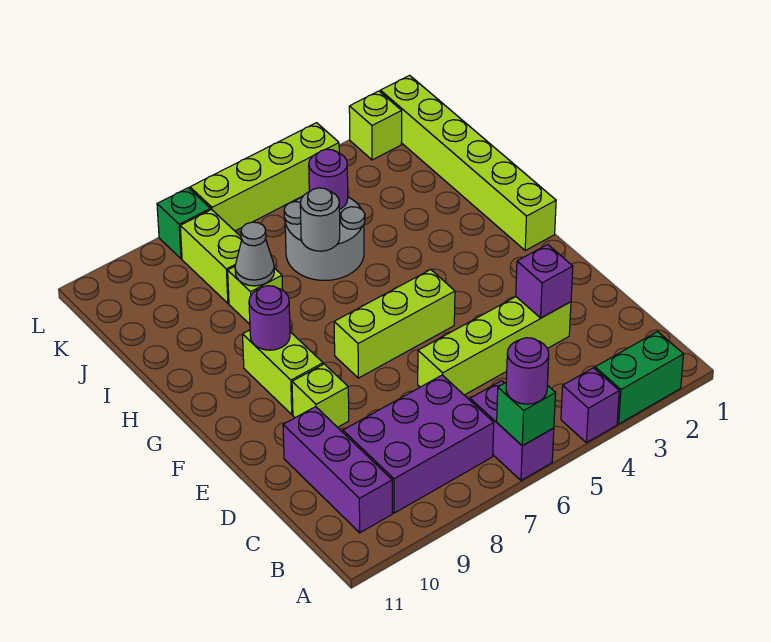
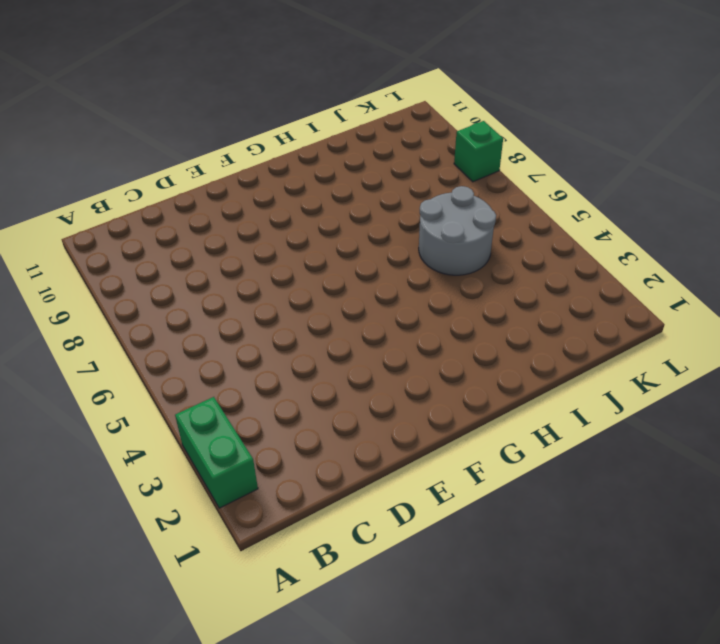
none -> purple brick A4 level 1
none -> purple brick A6:B6 level 1
none -> purple brick B7:C9 level 1

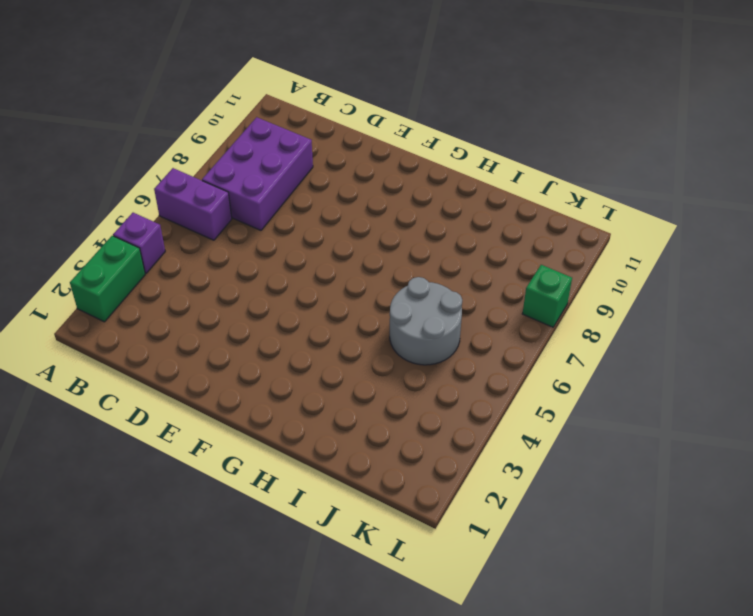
none -> purple brick B10:D10 level 1
none -> lime brick D3:D6 level 1
none -> lime brick E9 level 1

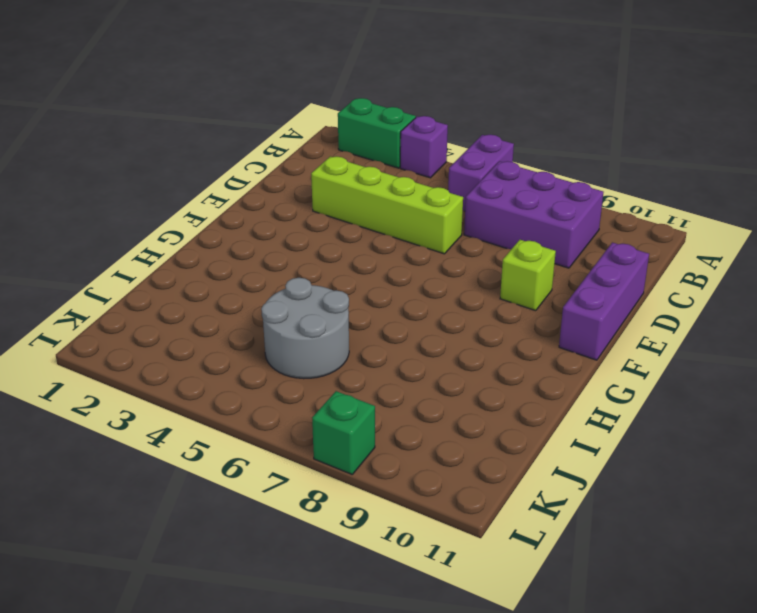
purple brick D11:F11 level 1 -> purple brick B10:D10 level 1
none -> lime brick F5:F7 level 1
none -> lime brick F9:G9 level 1
none -> lime brick G1:L1 level 1

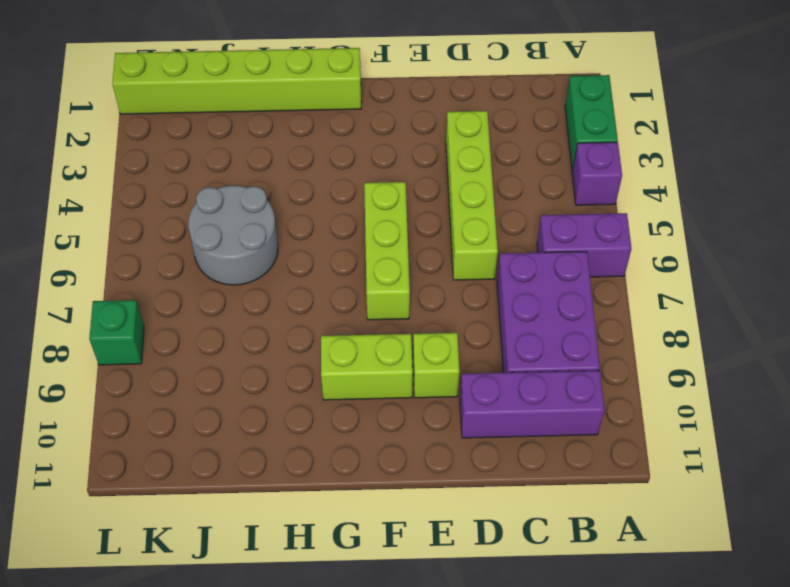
none -> lime brick I8 level 1
none -> lime brick J8:K8 level 1
none -> lime brick L2 level 1

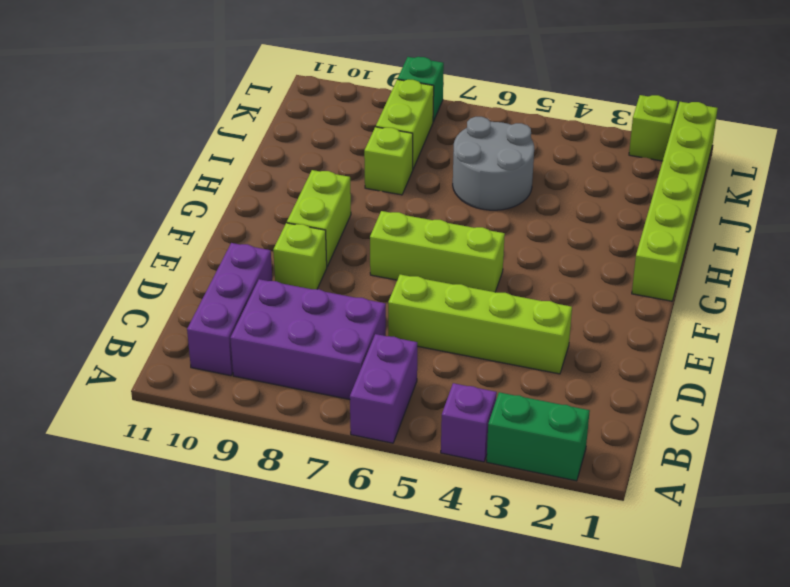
none -> lime brick L4:L7 level 1
none -> green brick A6 level 2
none -> purple brick D3 level 2

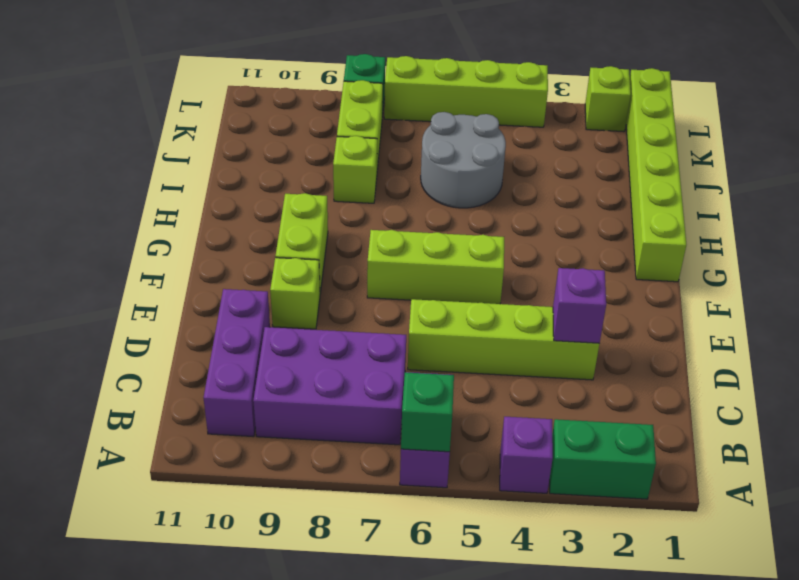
none -> purple round brick G9 level 2
none -> grey round brick I6 level 2
none -> grey cone I8 level 2

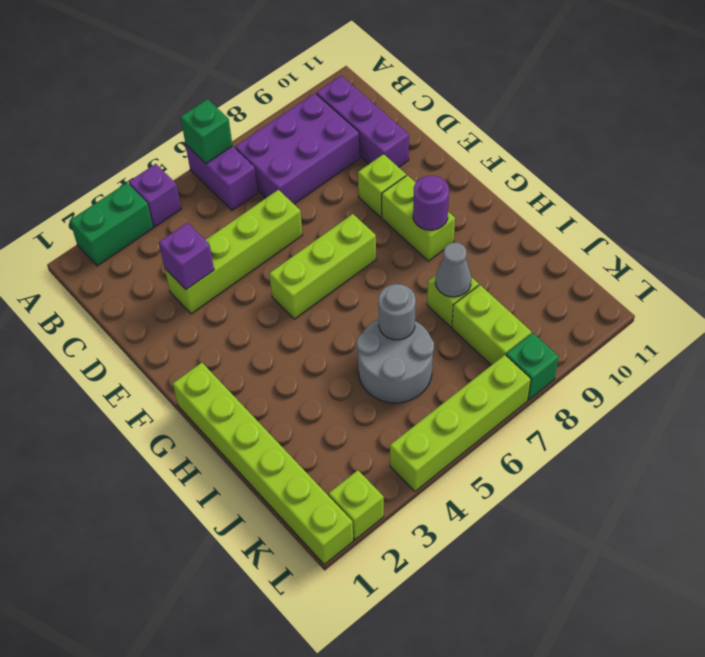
none -> purple round brick J5 level 2
none -> purple round brick A6 level 3

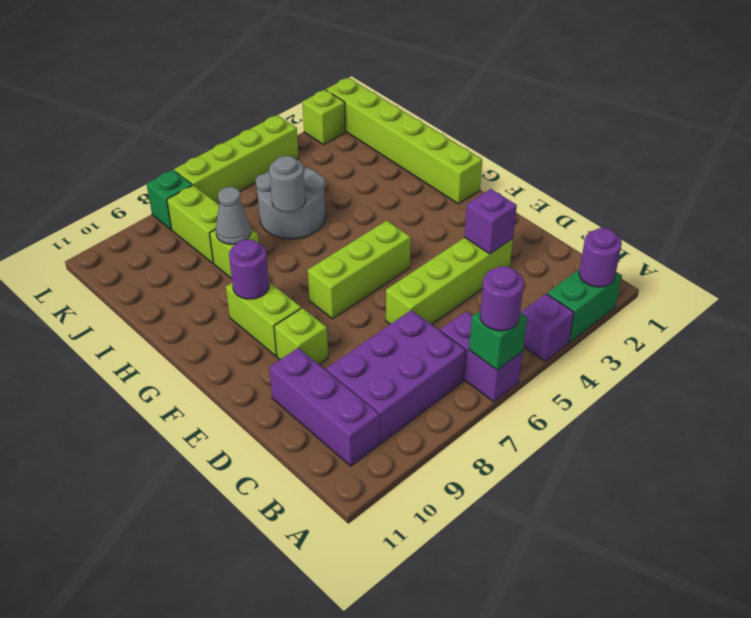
purple round brick A2 level 2 -> purple round brick J5 level 2

